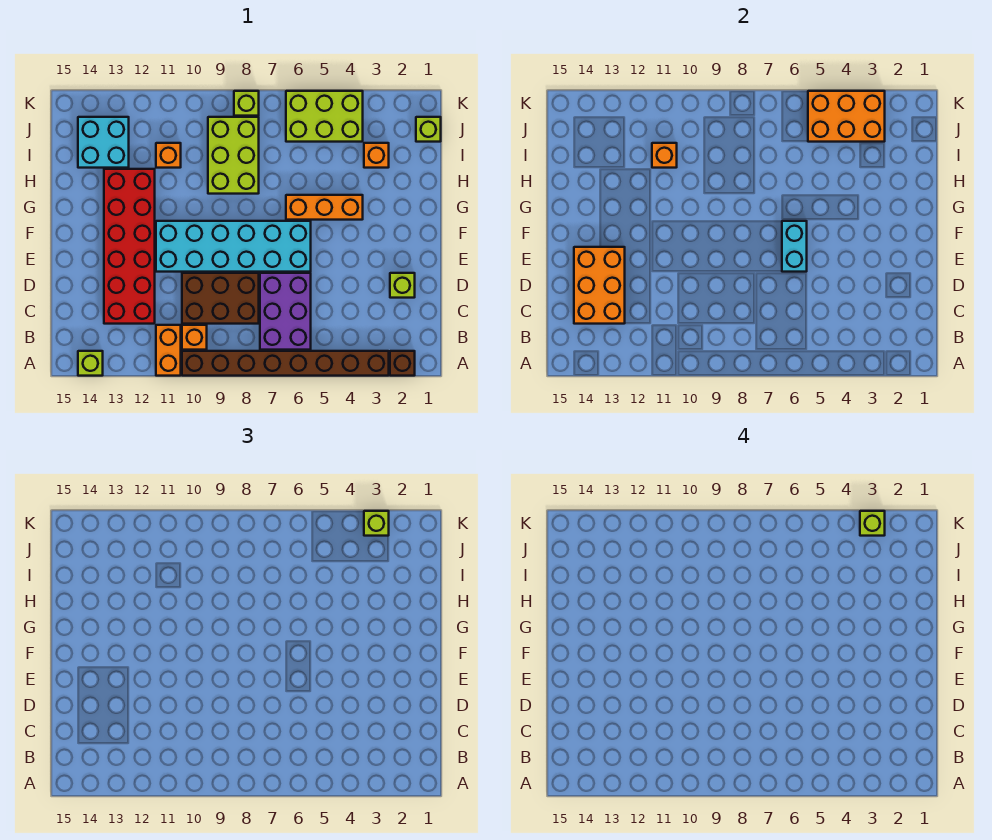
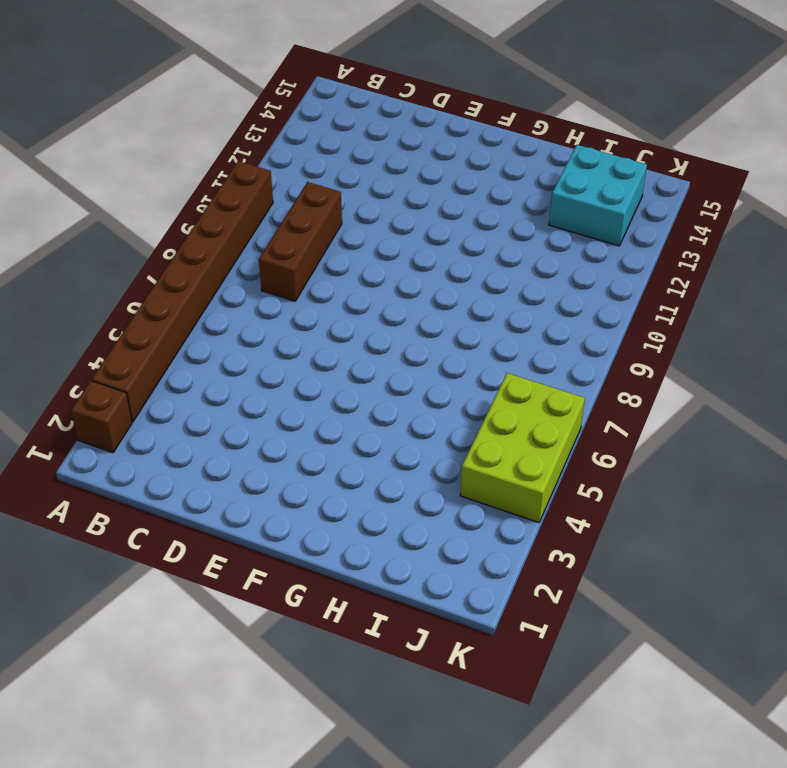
brown brick C8:C10 level 1 -> brown brick C8:D10 level 1
none -> orange brick A11:B11 level 1
none -> lime brick A14 level 1
none -> purple brick B6:D7 level 1

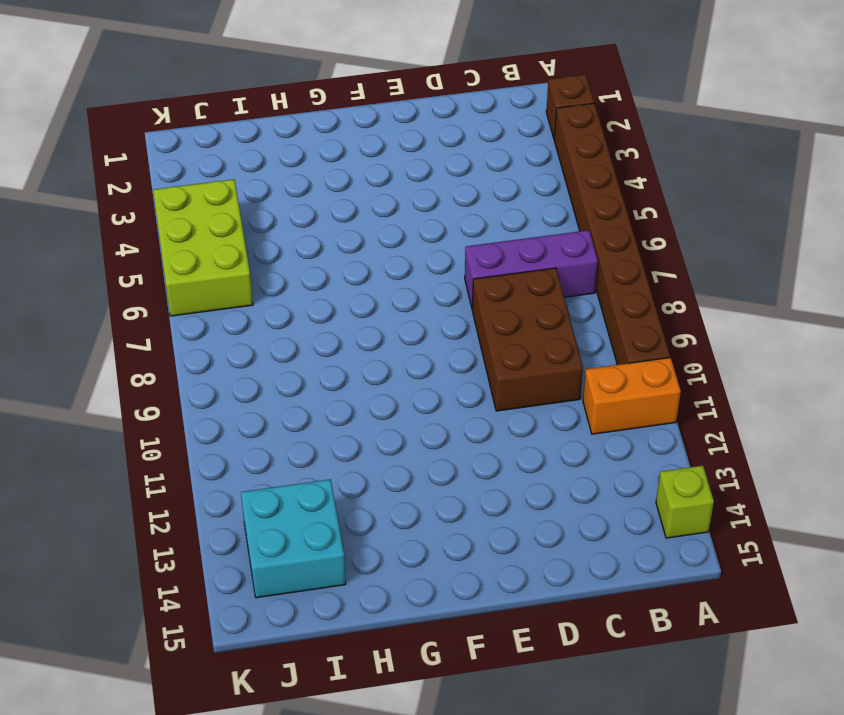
purple brick B7:D7 level 1 -> purple brick B6:D7 level 1
none -> orange brick B10 level 1
none -> red brick C12:H13 level 1
none -> lime brick D2 level 1

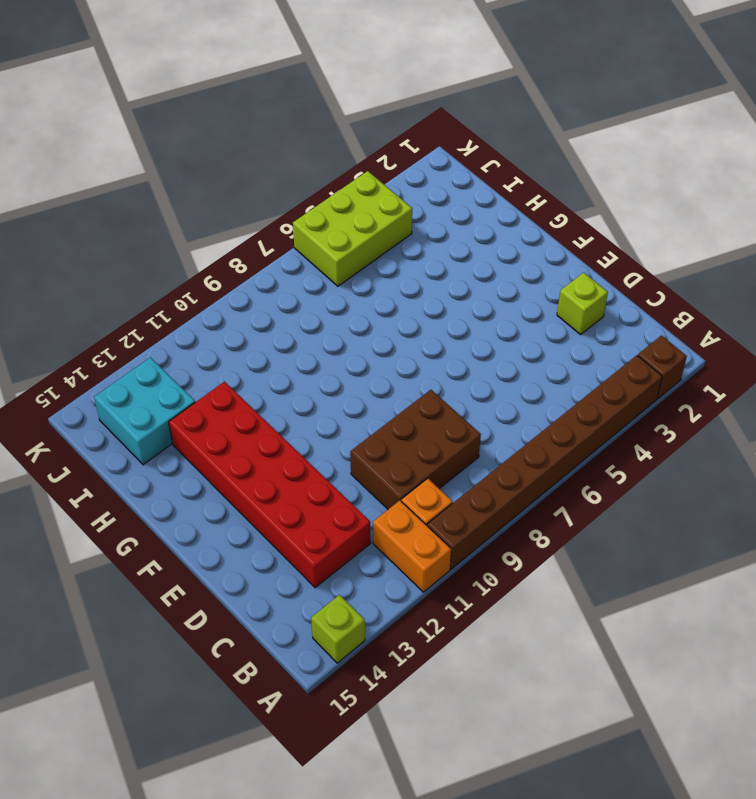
none -> purple brick B6:D7 level 1
none -> cyan brick E6:F11 level 1
none -> orange brick G4:G6 level 1

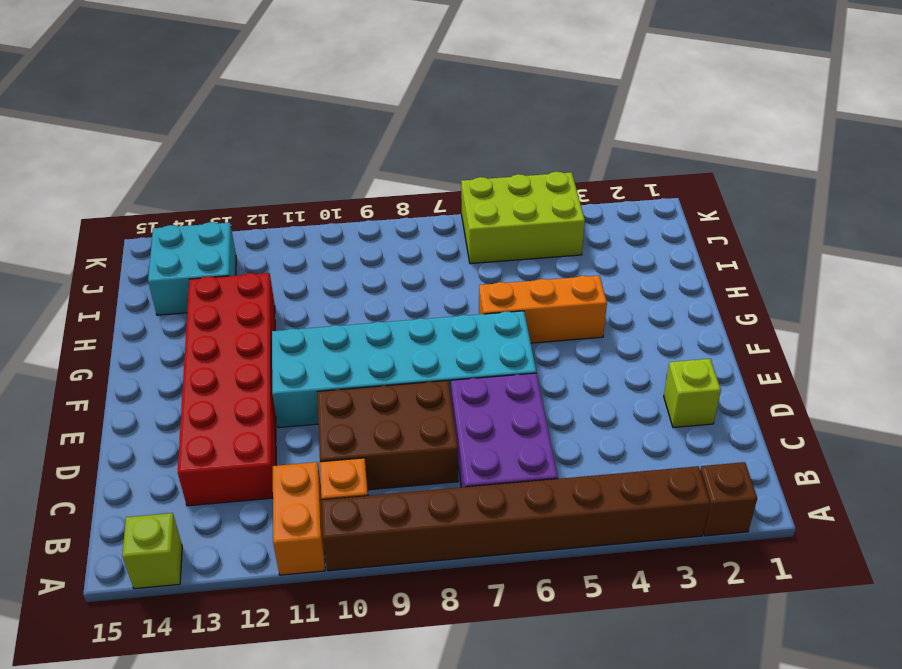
none -> lime brick H8:J9 level 1
none -> orange brick I3 level 1
none -> orange brick I11 level 1

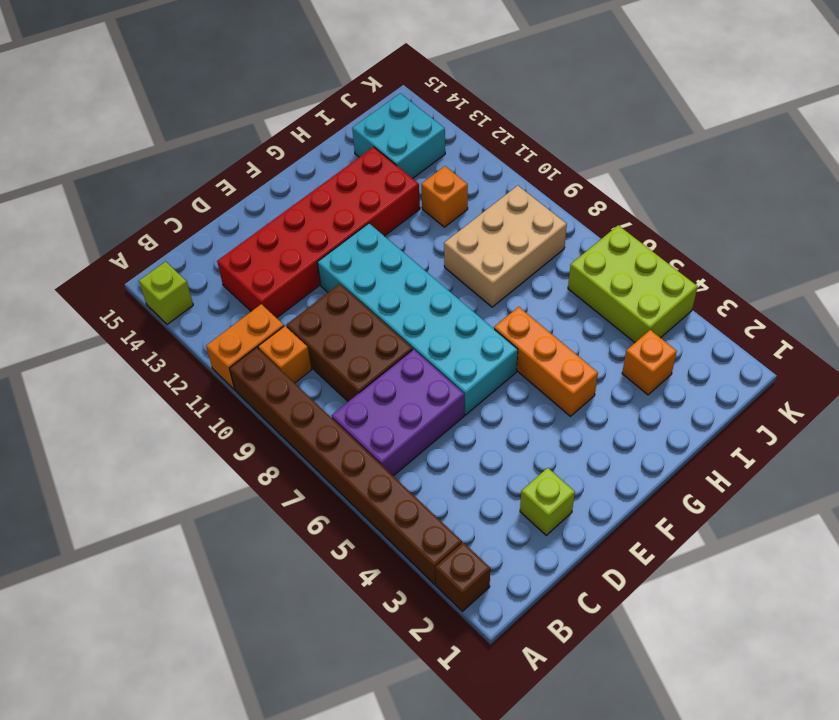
tan brick H8:J9 level 1 -> lime brick H8:J9 level 1
none -> lime brick J1 level 1
none -> lime brick K8 level 1
none -> orange brick C13:E14 level 2

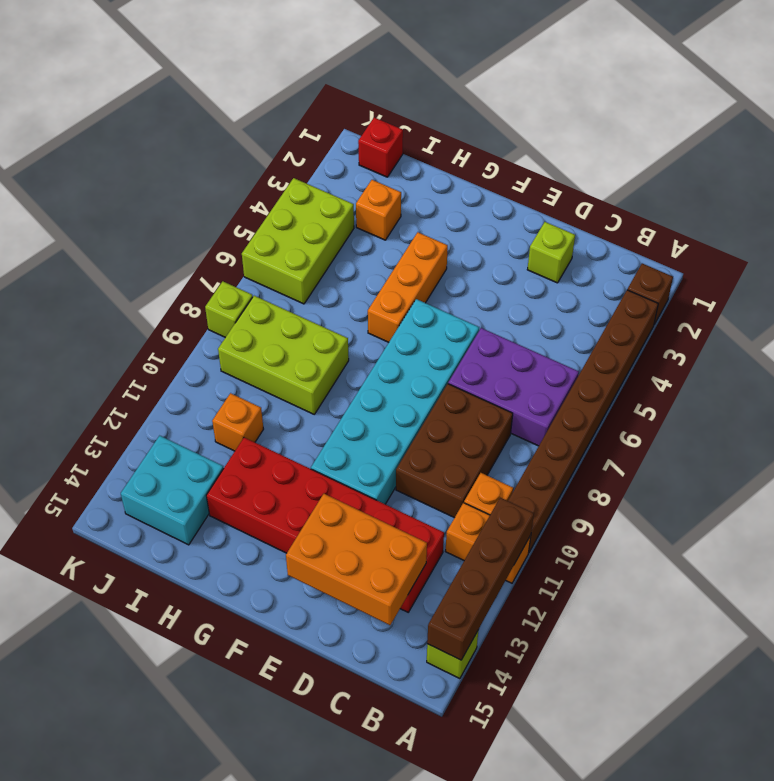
brown brick A11:A14 level 2 -> none
red brick J1 level 1 -> lime brick J1 level 1
none -> cyan brick E6:F6 level 2
none -> orange brick I11 level 2
none -> orange brick J3:K5 level 2

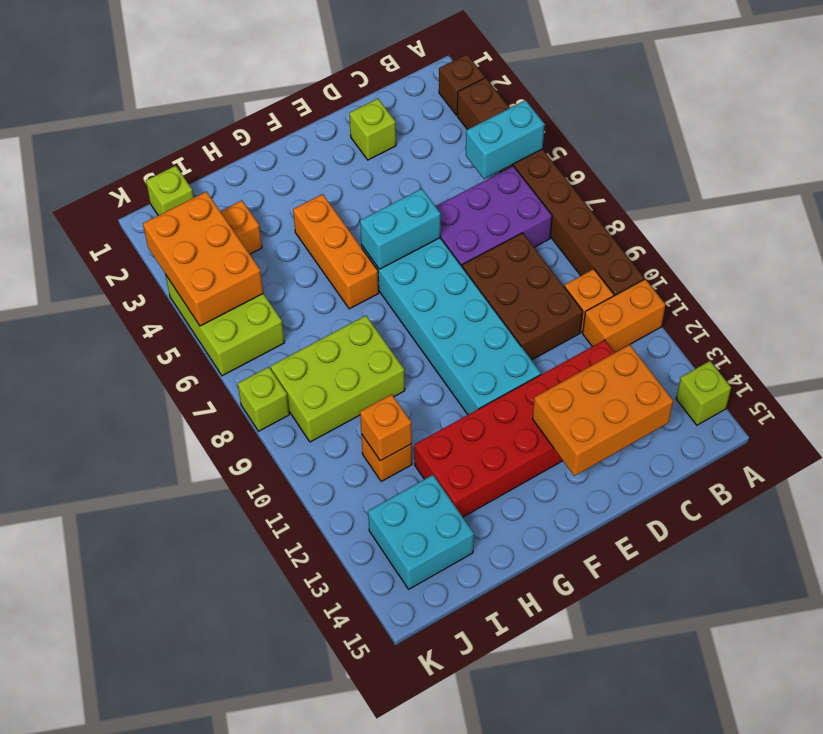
cyan brick A5:B5 level 2 -> none
none -> lime brick K3 level 3
none -> lime brick K3 level 4

